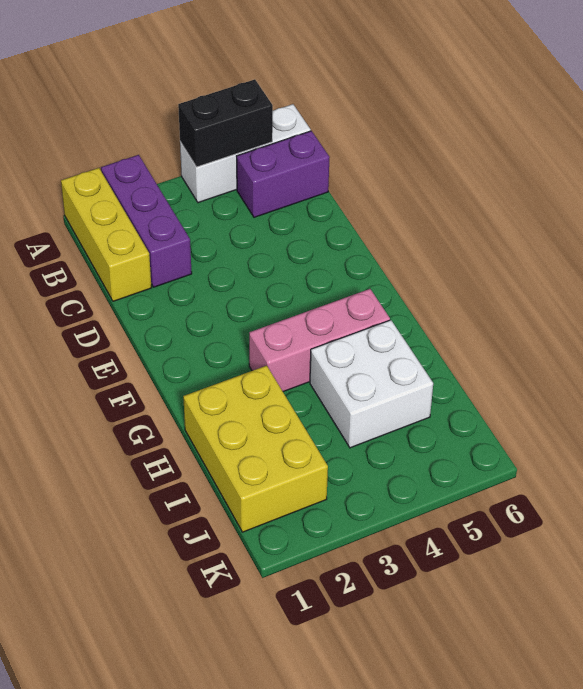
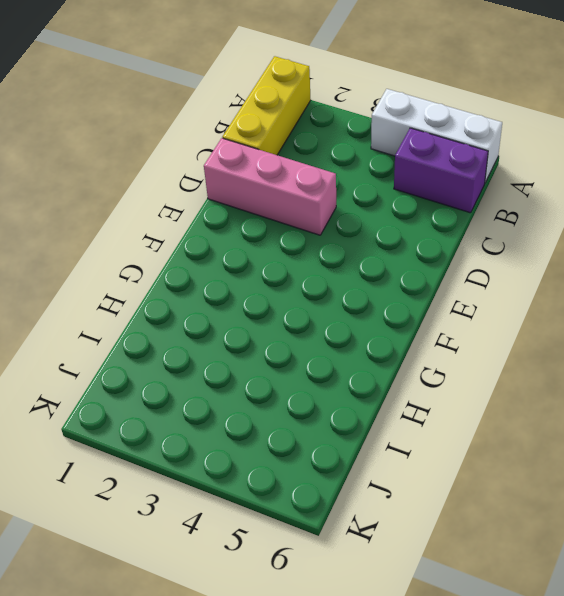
pink brick D1:D3 level 1 -> pink brick G3:G5 level 1
none -> purple brick A2:C2 level 1
none -> yellow brick H1:J2 level 1

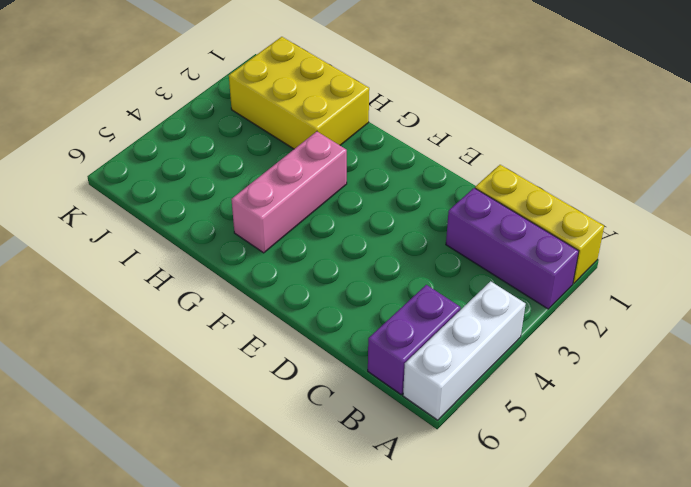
none -> white brick H4:I5 level 1
none -> black brick A4:A5 level 2

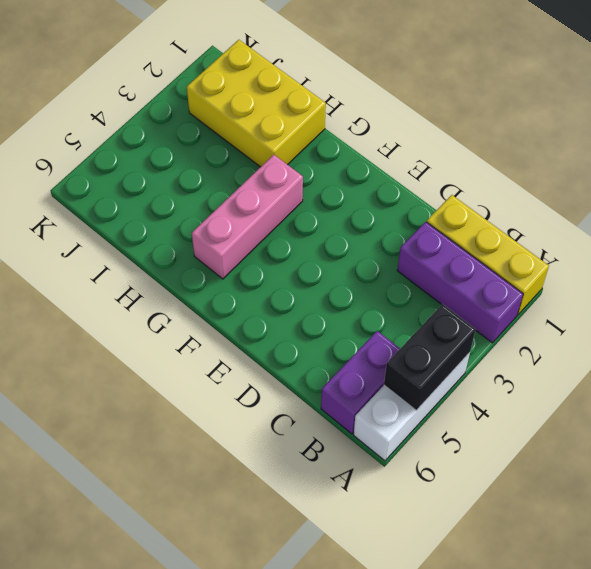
none -> white brick H4:I5 level 1

